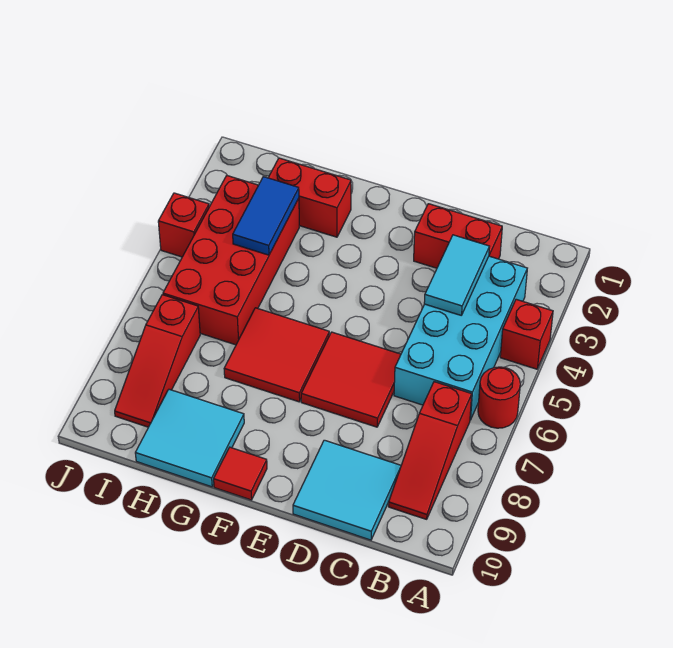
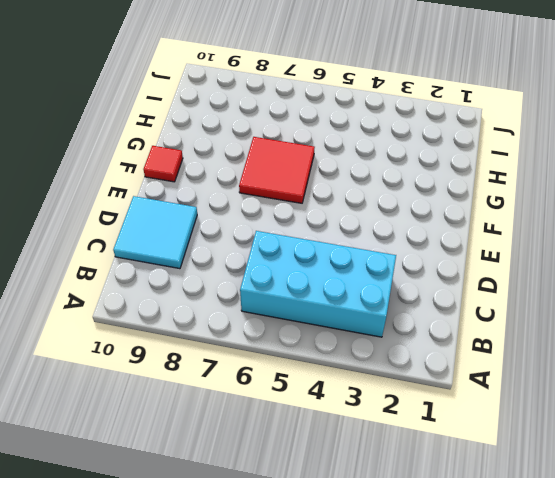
none -> red brick A4 level 1
none -> red round brick A6 level 1
none -> red slope B7:B9 level 1 top 7

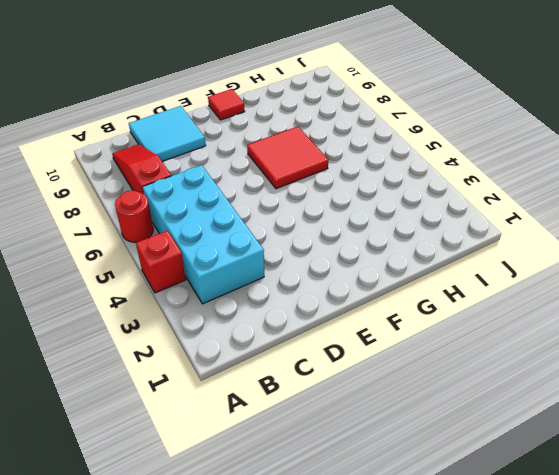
none -> red brick C2:D2 level 1
none -> red tile D6:E7 level 1
none -> red brick G2:H2 level 1

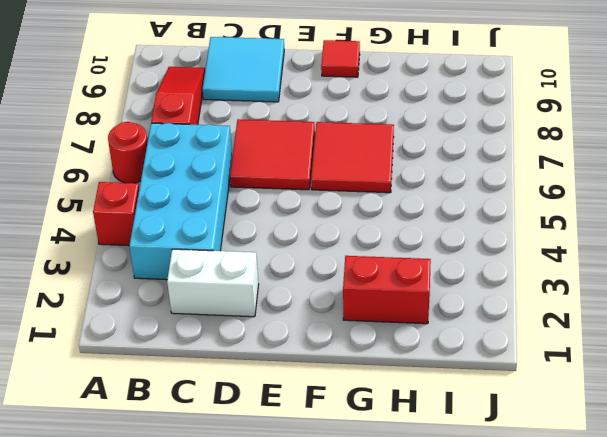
white brick C2:D2 level 1 -> red brick C2:D2 level 1
none -> cyan tile G9:H10 level 1
none -> red brick H3:I6 level 1
none -> red slope I7:I9 level 1 top 7

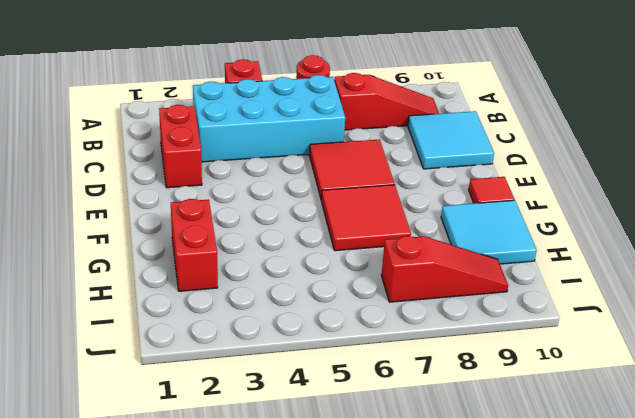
none -> red brick H3:I6 level 1
none -> red brick J4 level 1
none -> cyan tile C3:C4 level 2

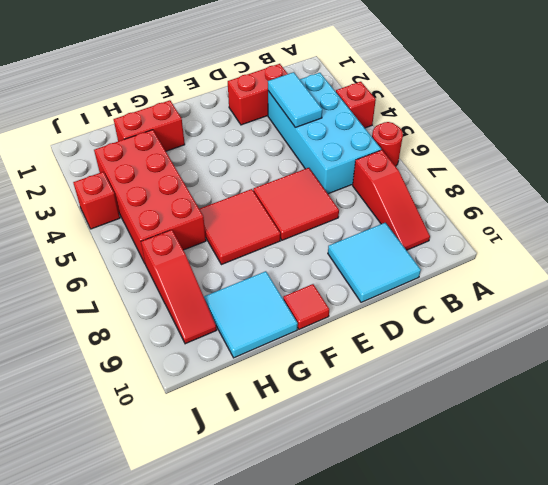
none -> blue tile H3:H4 level 2

